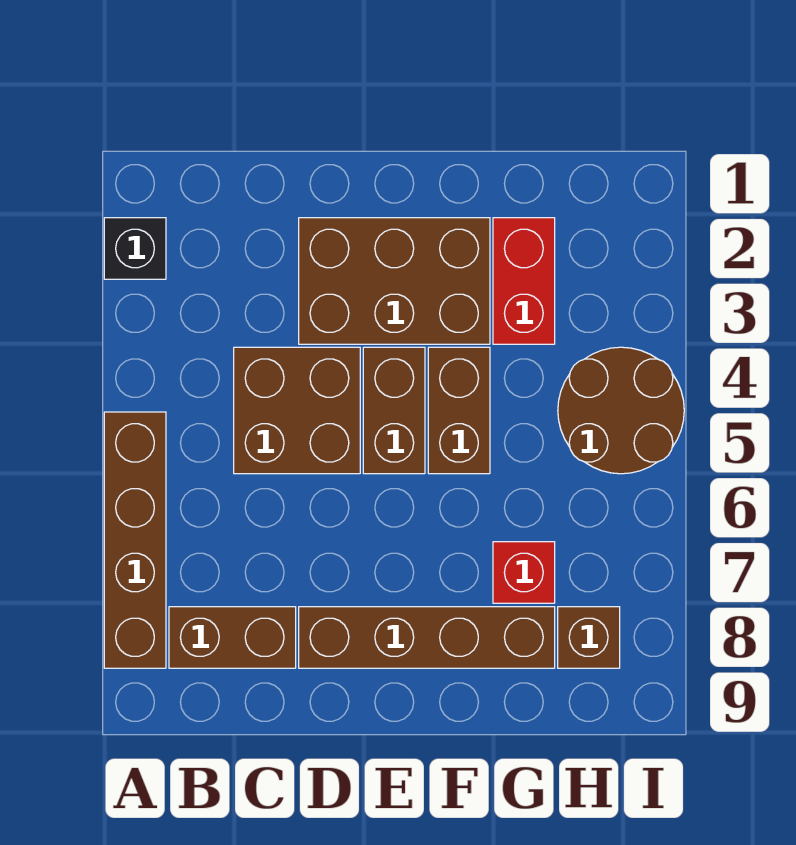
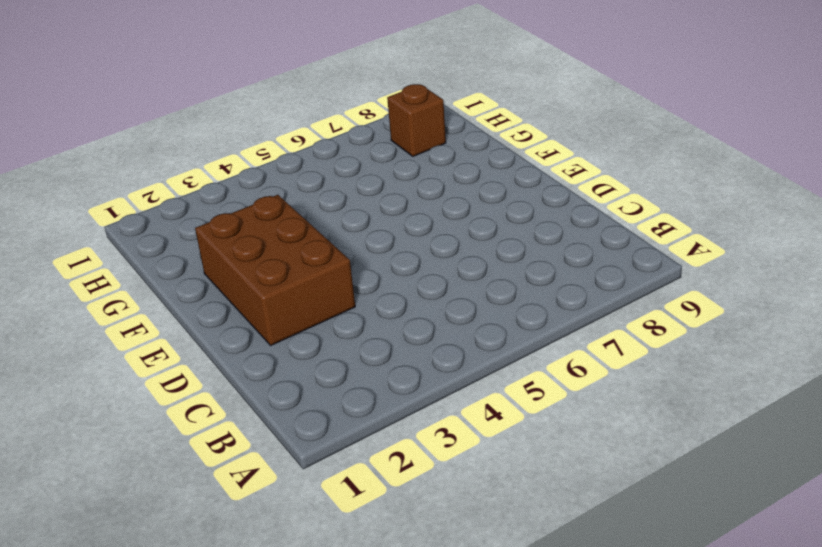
none -> black brick A2 level 1
none -> brown brick A5:A8 level 1
none -> brown brick B8:C8 level 1

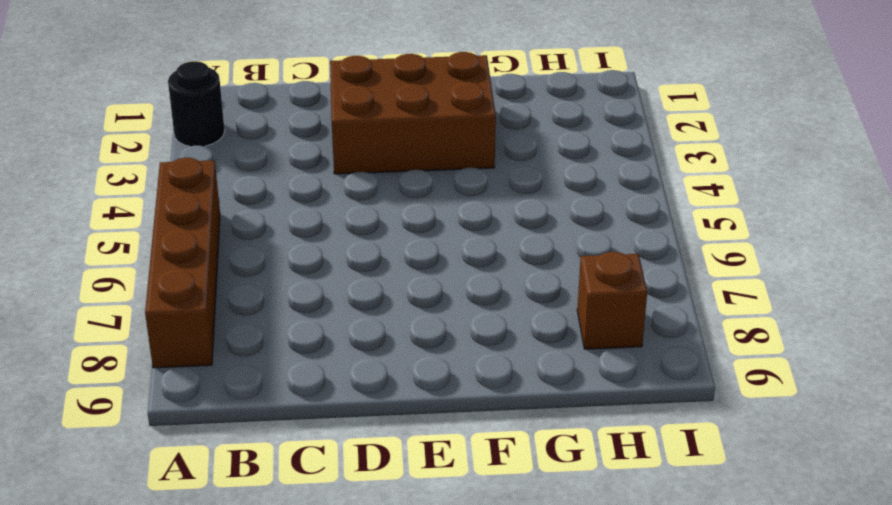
black round brick A2 level 1 -> black brick A2 level 1
none -> brown brick B8:C8 level 1
none -> brown brick C4:D5 level 1
none -> brown brick D8:G8 level 1

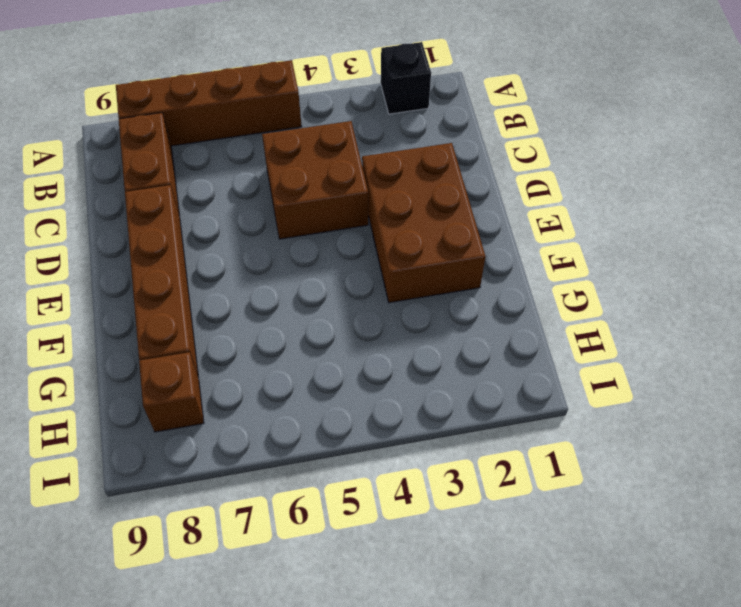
none -> brown brick E4:E5 level 1
none -> brown brick F4:F5 level 1
none -> red brick G2:G3 level 1

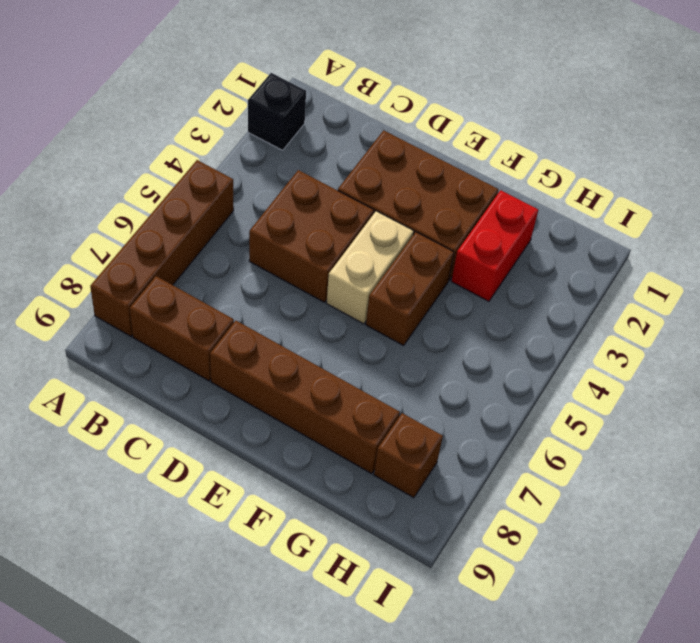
tan brick E4:E5 level 1 -> brown brick E4:E5 level 1
none -> red brick G7 level 1
none -> brown round brick H4:I5 level 1

